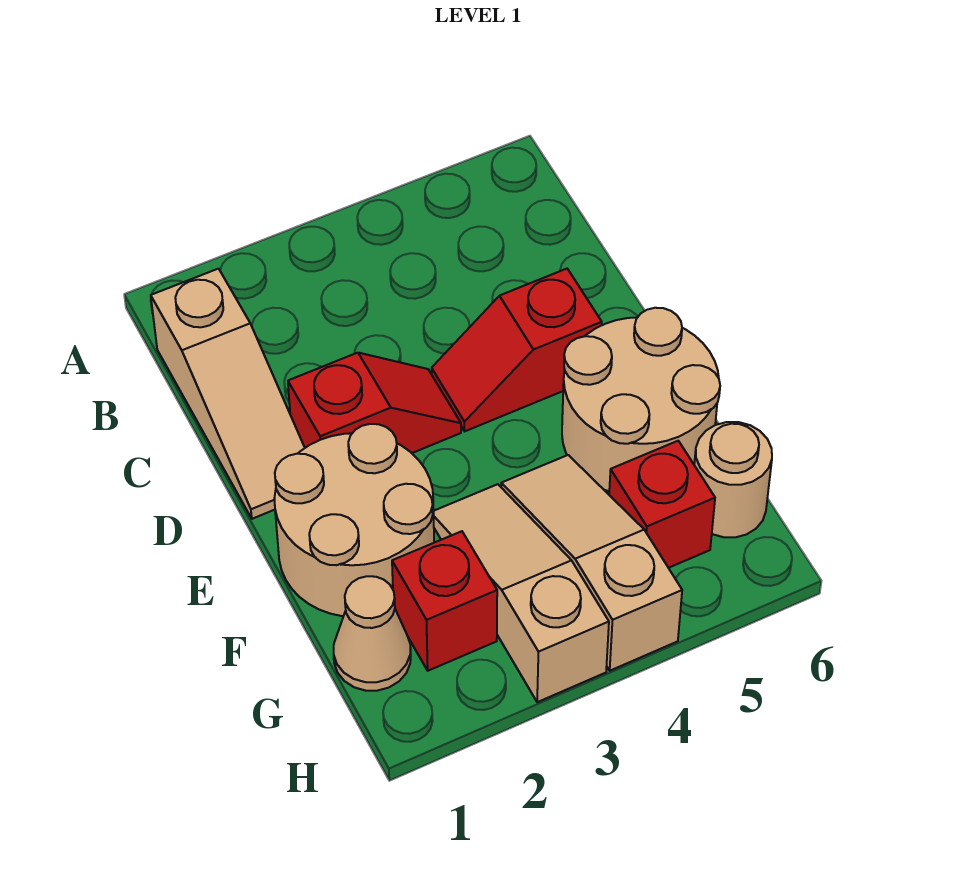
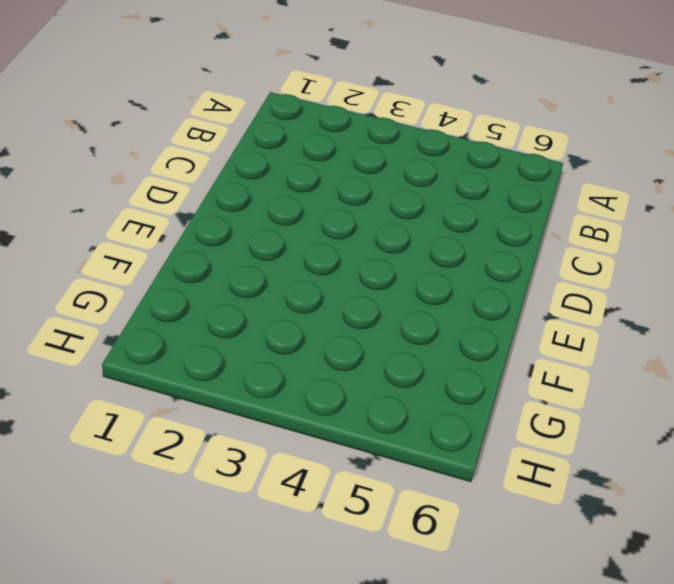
none -> tan slope B1:D1 level 1 top B
none -> red slope D2:D3 level 1 top 2

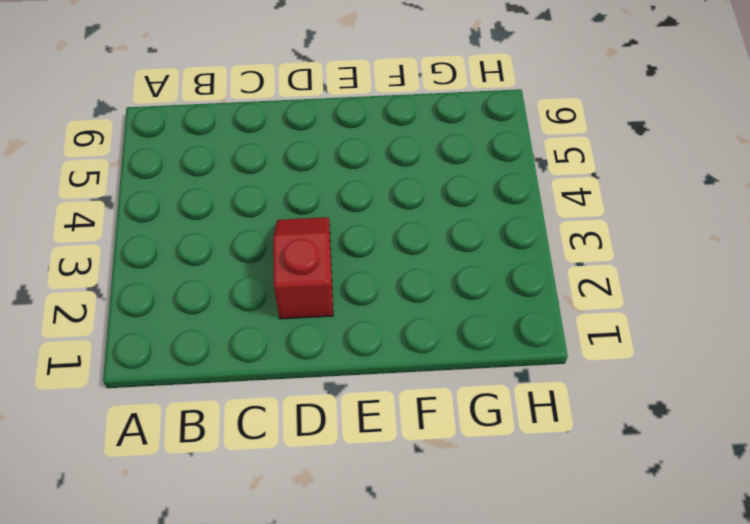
none -> tan slope B1:D1 level 1 top B
none -> red slope D4:D5 level 1 top 5

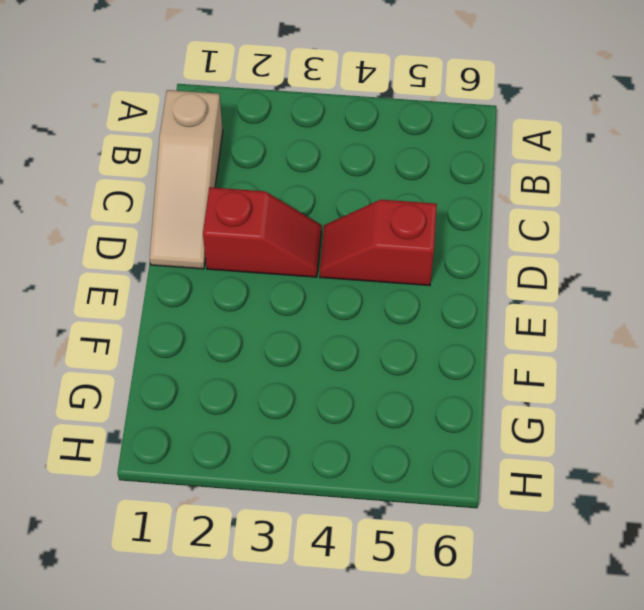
none -> tan round brick E1:F2 level 1
none -> tan round brick E5:F6 level 1

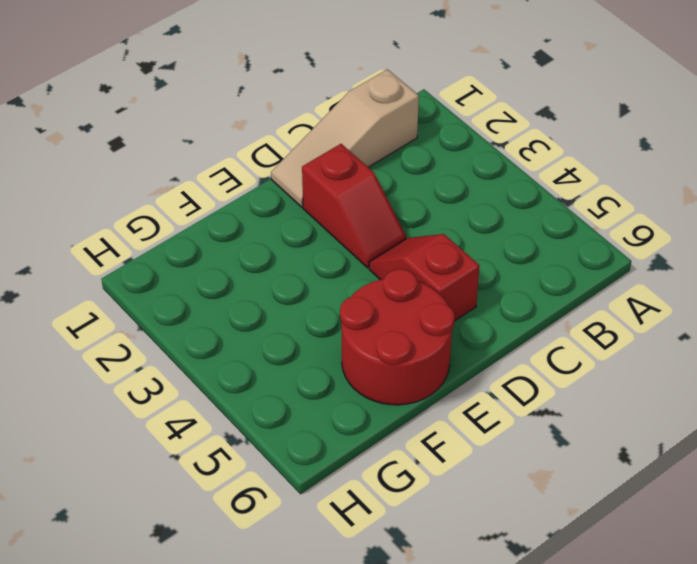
red round brick E5:F6 level 1 -> tan round brick E5:F6 level 1
none -> tan round brick E1:F2 level 1
none -> tan slope F3:H3 level 1 top H

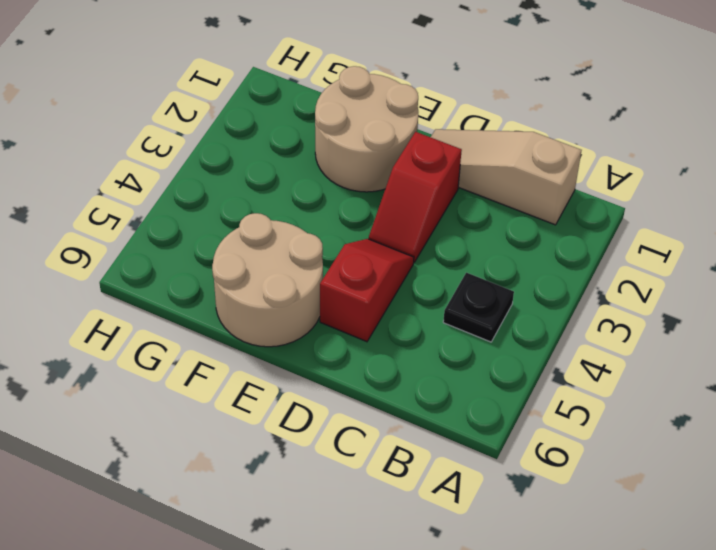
black plate B4 level 1 -> none
none -> tan slope F3:H3 level 1 top H
none -> tan slope F4:H4 level 1 top H

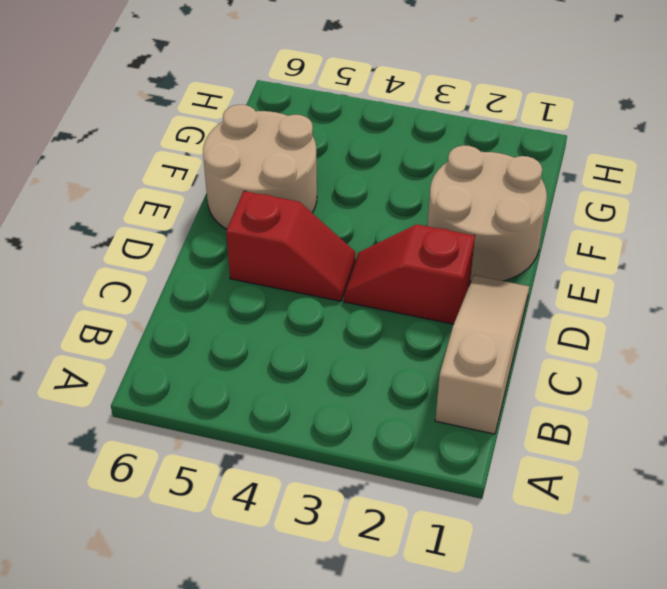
none -> tan slope F3:H3 level 1 top H
none -> tan slope F4:H4 level 1 top H

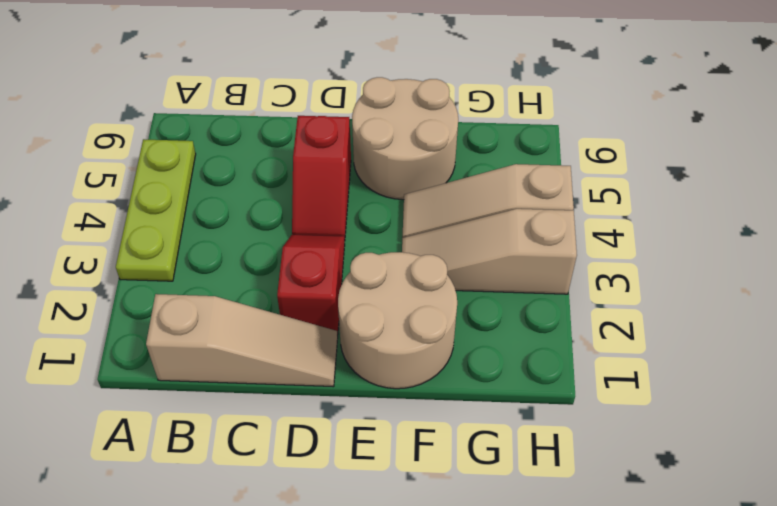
lime plate A3:A5 level 1 -> none
none -> tan cone G1 level 1
none -> red brick G2 level 1

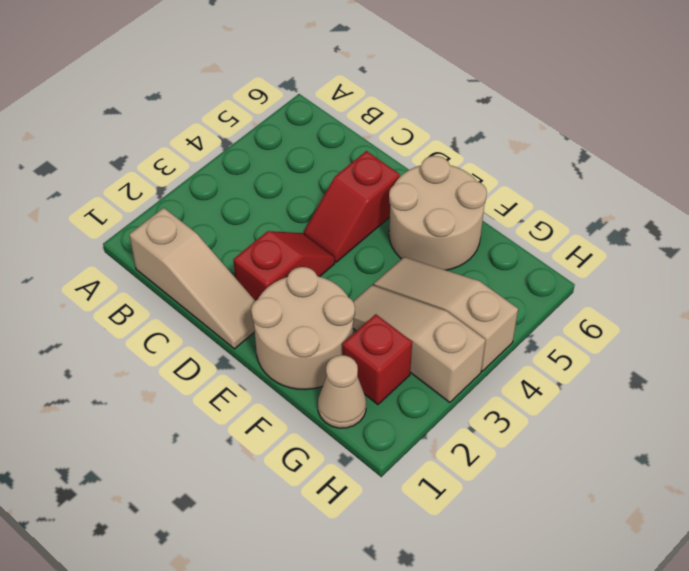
none -> red brick G5 level 1
none -> tan round brick G6 level 1

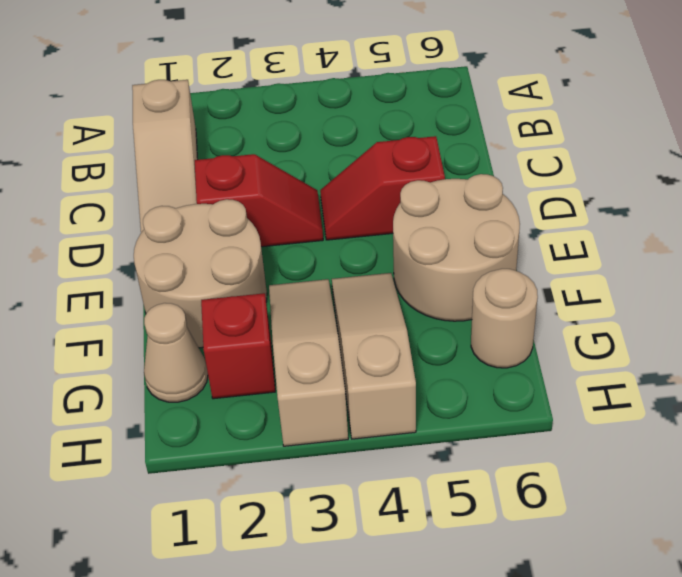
none -> red brick G5 level 1

